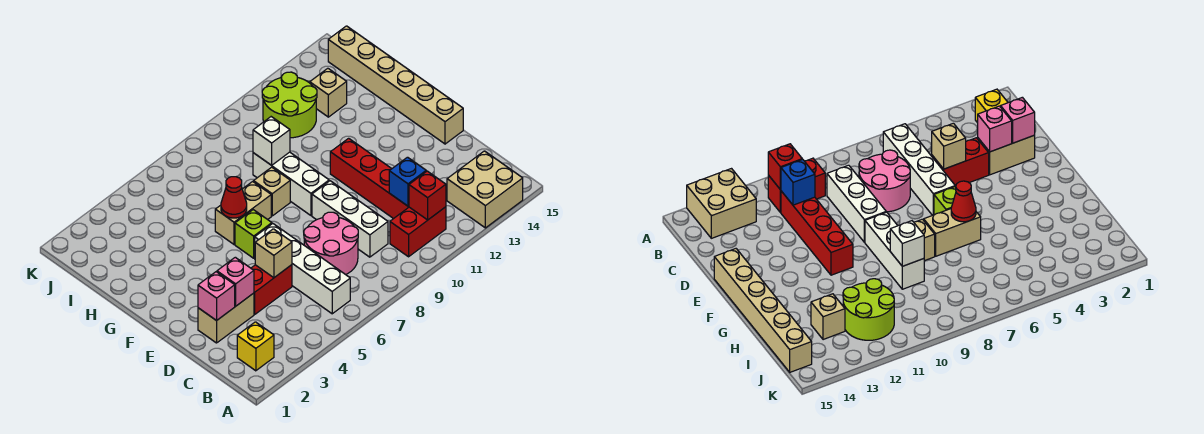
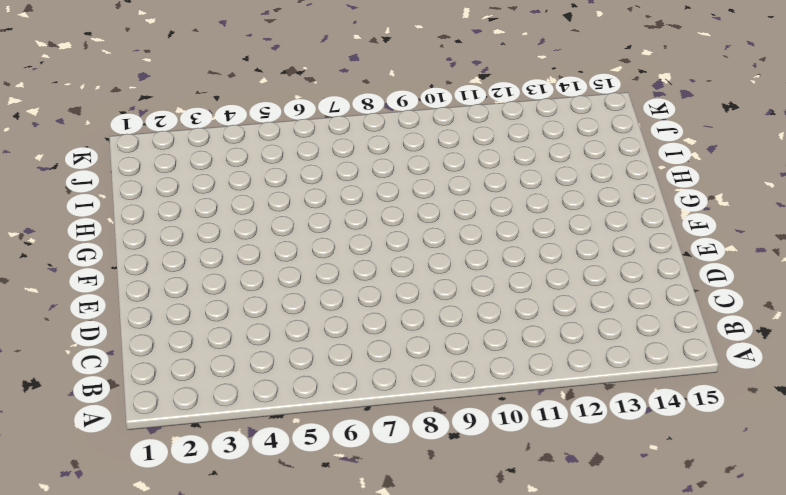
none -> tan brick A13:B14 level 1
none -> yellow brick B2 level 1
none -> white brick B6:E6 level 1

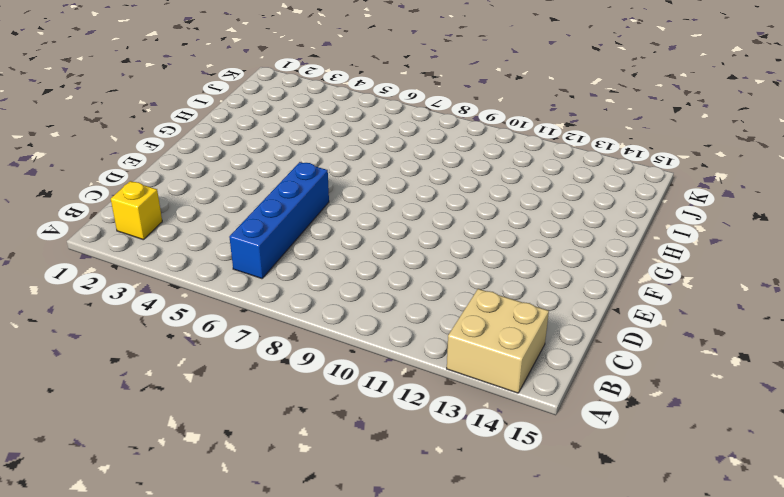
blue brick B6:E6 level 1 -> white brick B6:E6 level 1
none -> red brick B10:B11 level 1
none -> pink round brick C7:D8 level 1
none -> white brick C9:E9 level 1

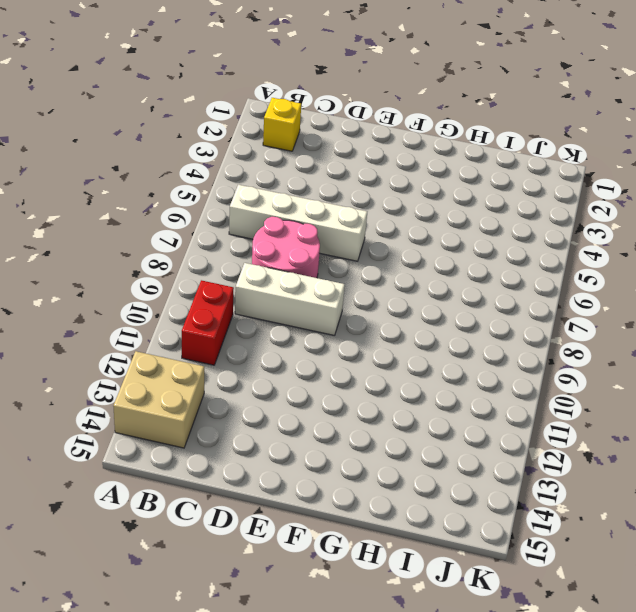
none -> red brick C11:F11 level 1
none -> tan brick D2:D3 level 1
none -> red brick D4:D5 level 1

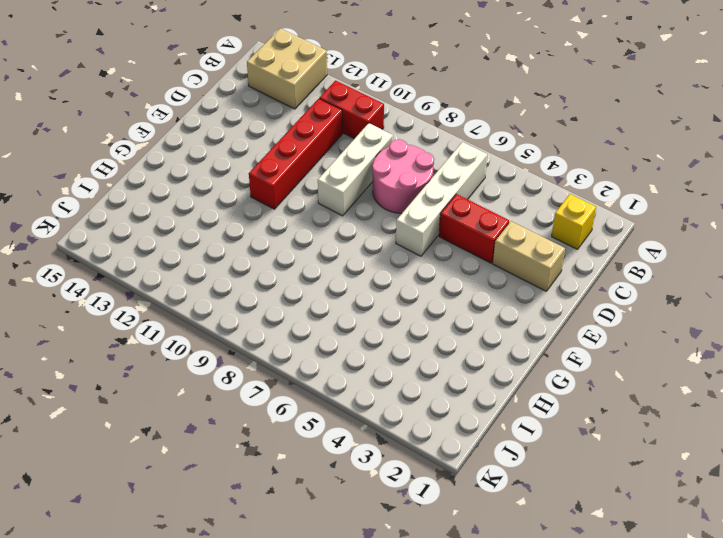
none -> tan brick E15:J15 level 1
none -> lime brick F6 level 1
none -> white brick F9:H9 level 1

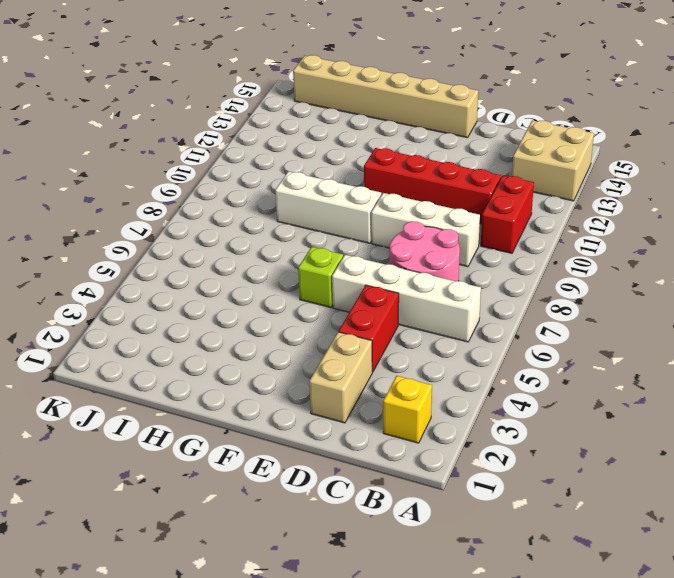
none -> tan brick G6:G7 level 1
none -> tan brick G8 level 1
none -> lime round brick I11:J12 level 1

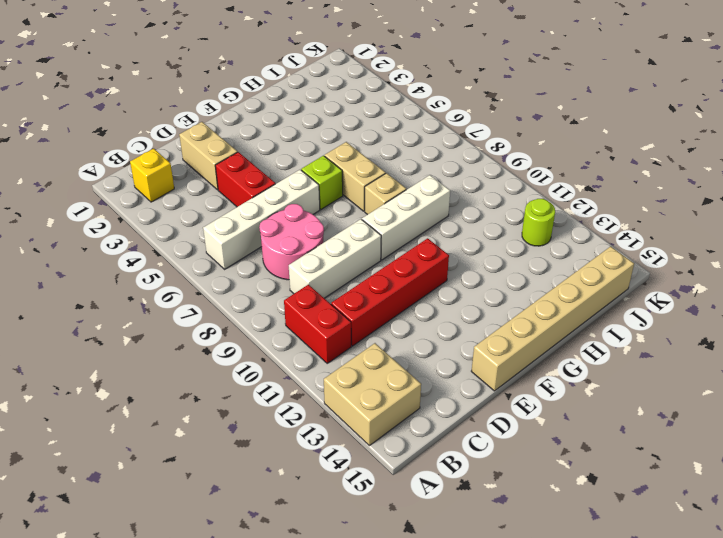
lime round brick J12 level 1 -> lime round brick I11:J12 level 1
none -> tan brick I13 level 1
none -> red brick B11 level 2
none -> blue brick C11 level 2

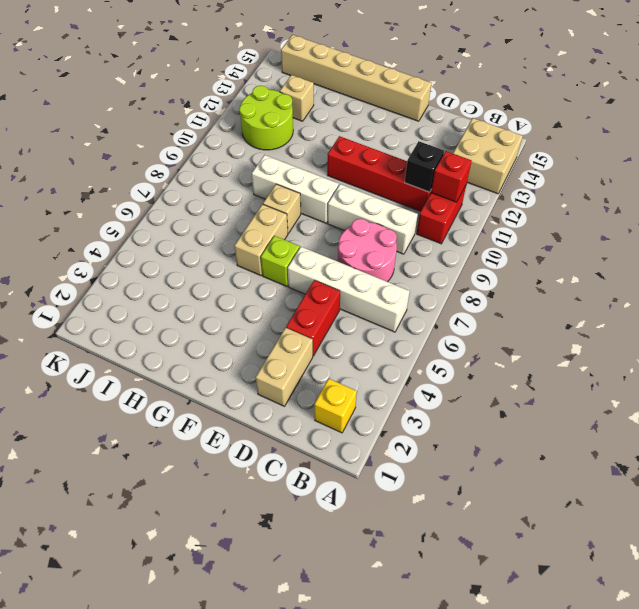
black brick C11 level 2 -> blue brick C11 level 2
none -> pink brick D2 level 2
none -> pink brick D3 level 2
none -> tan brick D5 level 2

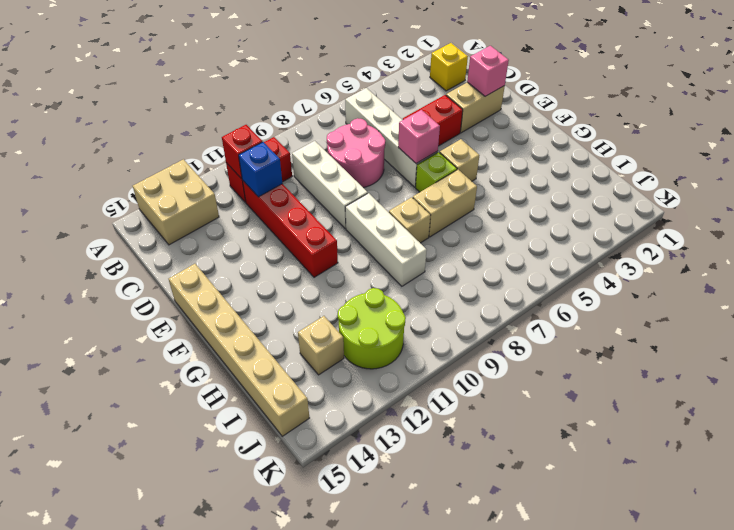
pink brick E6 level 2 -> pink brick D3 level 2
tan brick F5 level 1 -> tan brick D5 level 2
none -> red cone G6 level 2
none -> white brick H9 level 2

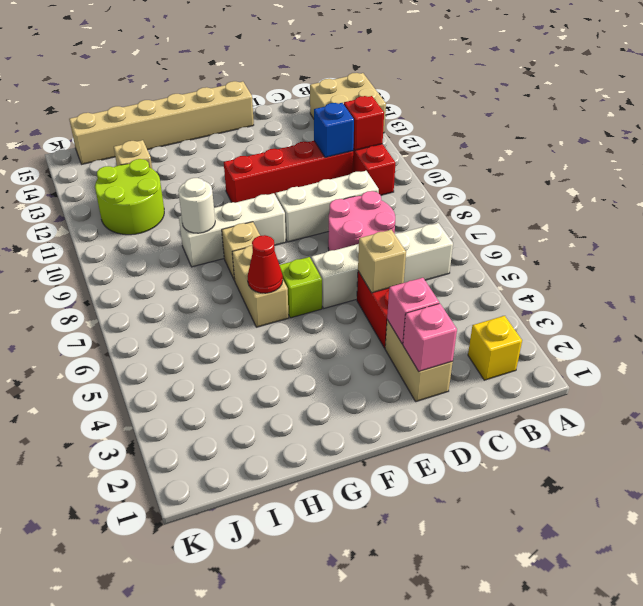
white round brick H9 level 2 -> white brick H9 level 2

